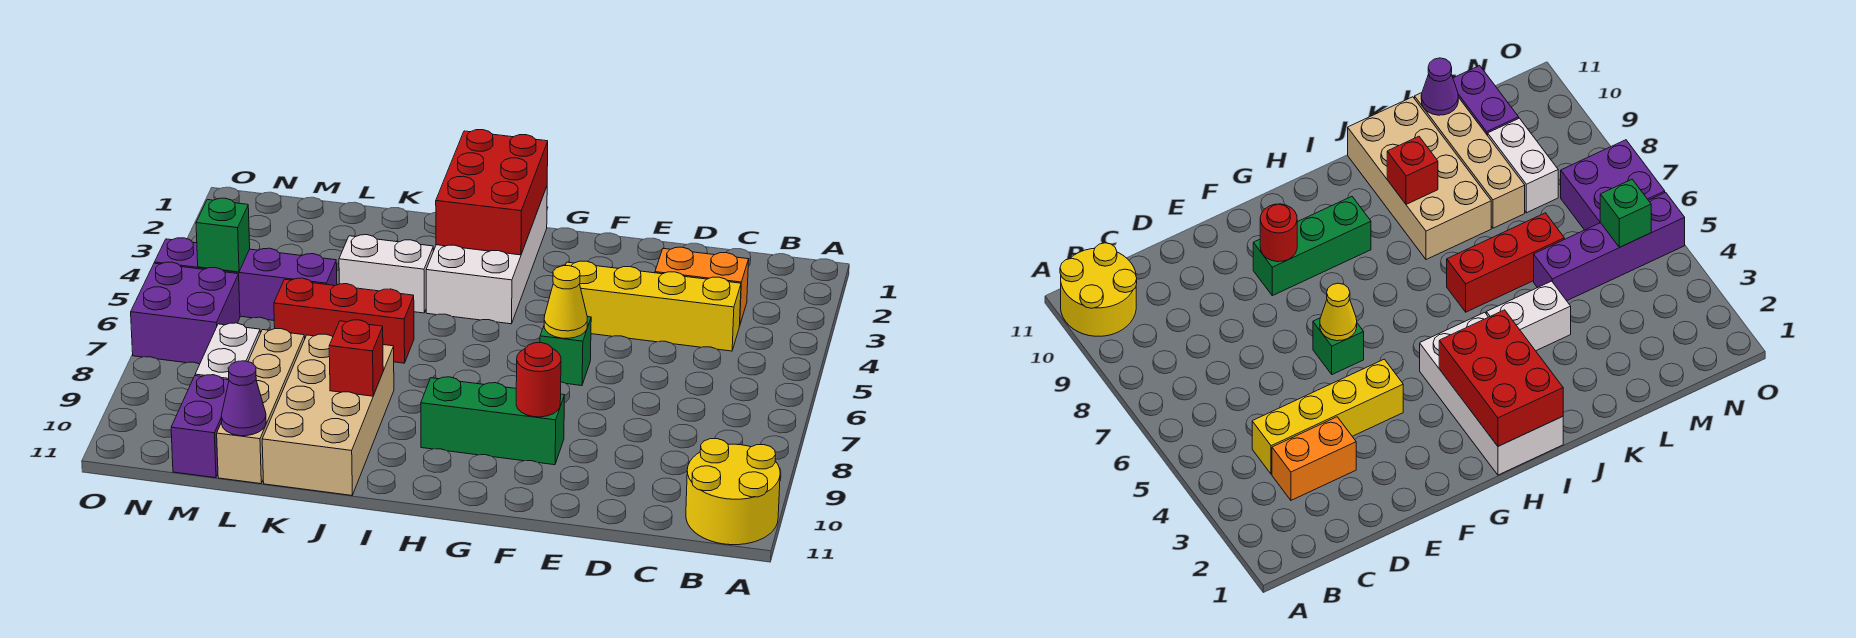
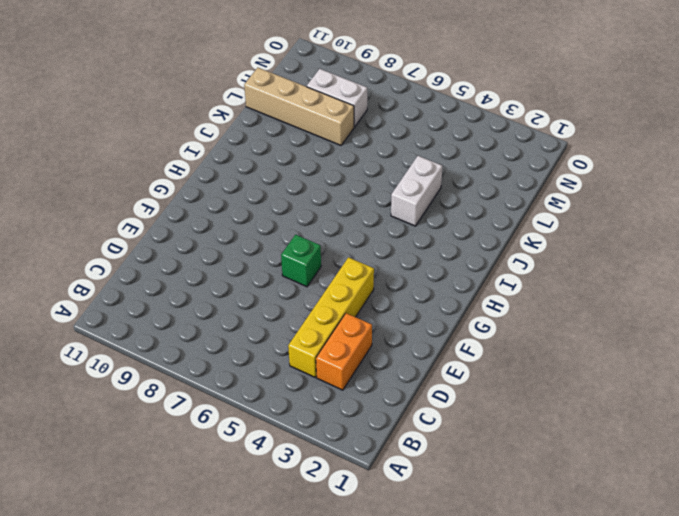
none -> yellow round brick A10:B11 level 1
none -> green brick F9:H9 level 1
none -> white brick H1:I4 level 1

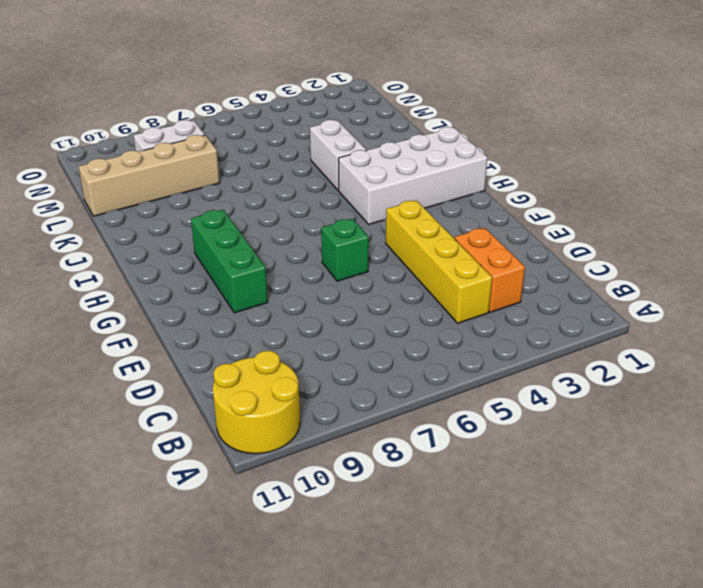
none -> red brick J6:L6 level 1
none -> tan brick J8:K11 level 1
none -> purple brick L5:O5 level 1

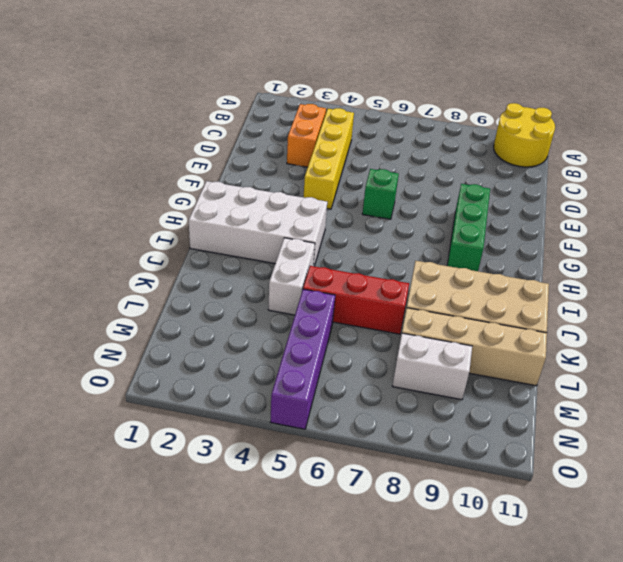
red brick K5:K7 level 1 -> red brick J6:L6 level 1
none -> purple brick M10:M11 level 1
none -> purple brick N6:O7 level 1
none -> yellow cone F6 level 2

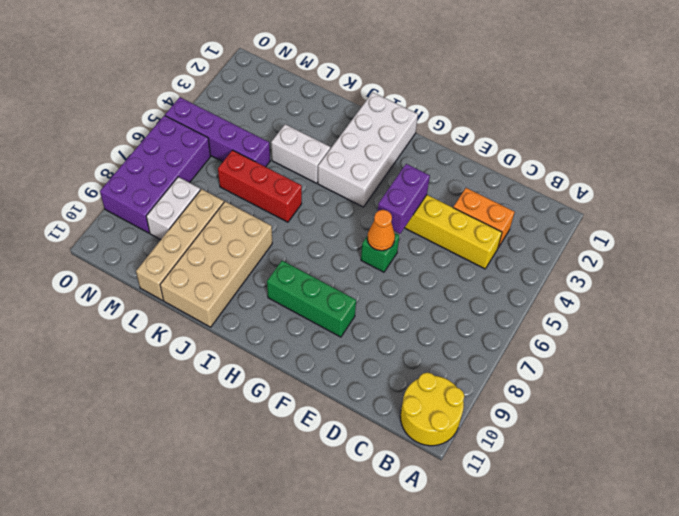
purple brick F4:F5 level 2 -> purple brick M10:M11 level 1
orange cone F6 level 2 -> yellow cone F6 level 2
purple brick N6:O9 level 1 -> purple brick N6:O7 level 1
none -> red round brick F9 level 2
none -> red brick H1:I3 level 2
none -> red brick J9 level 2

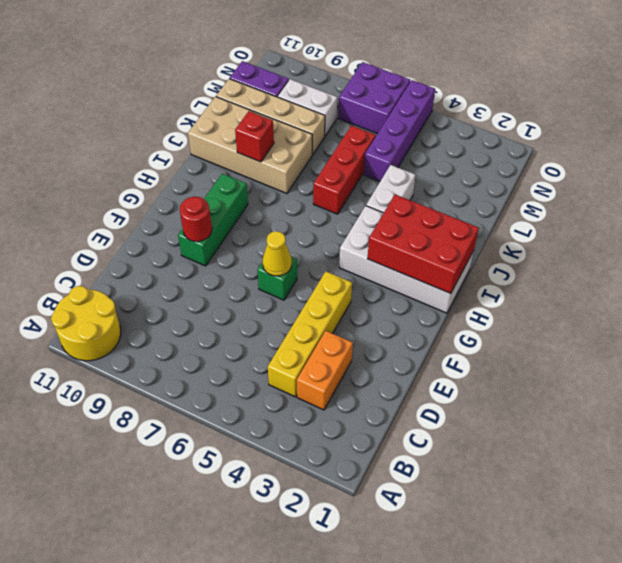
none -> purple cone L11 level 2
none -> green brick N5 level 2

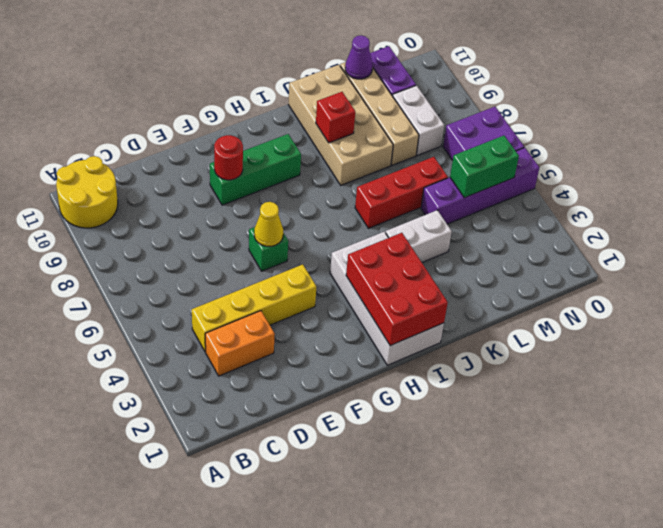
green brick M5:N5 level 2 -> green brick N5 level 2

